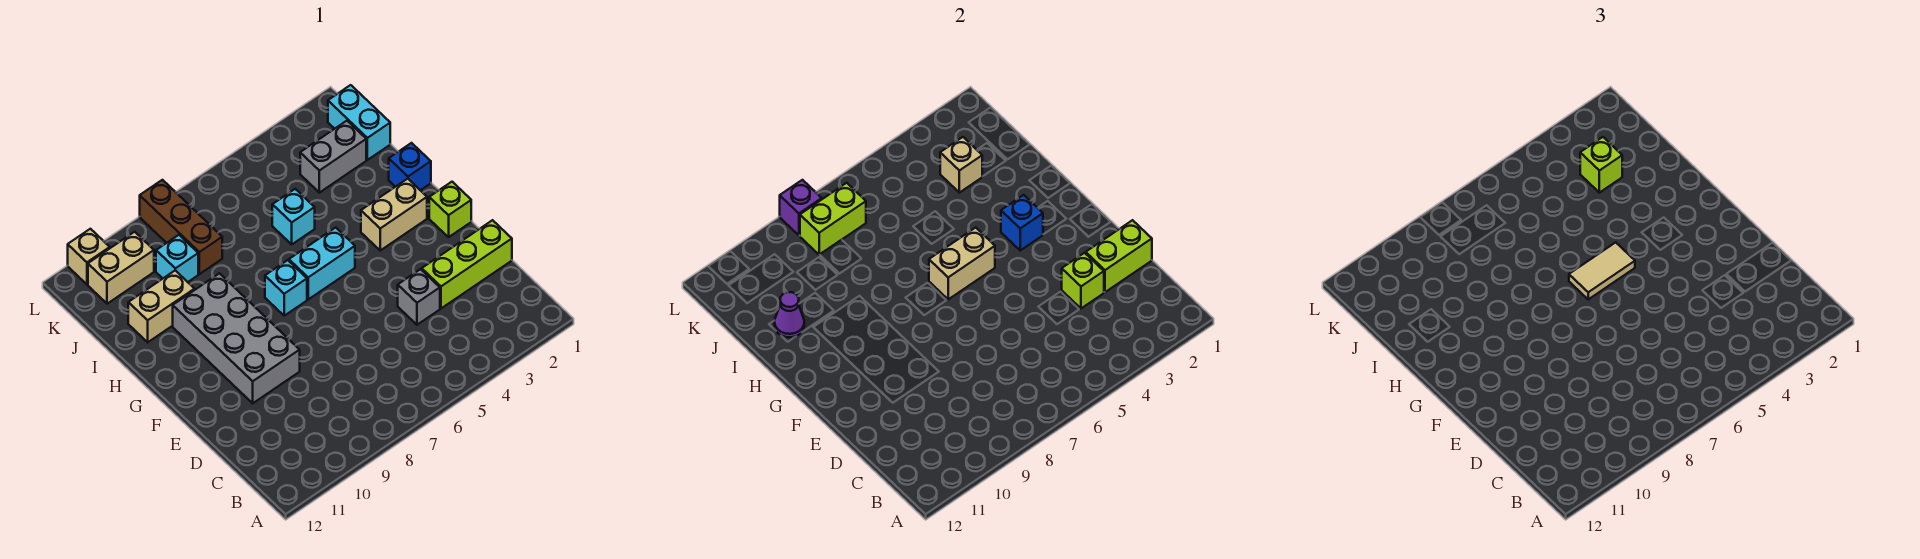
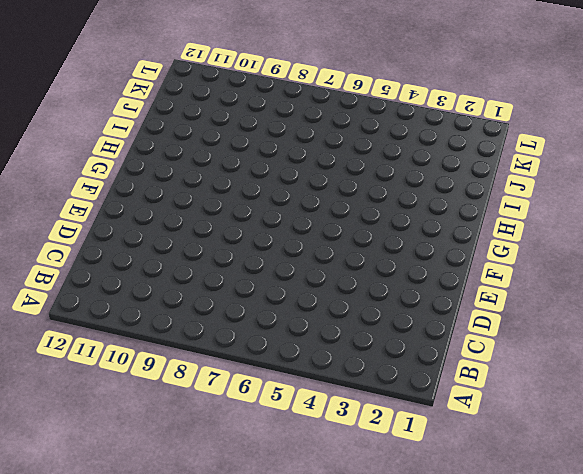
none -> lime brick D1:D3 level 1
none -> grey brick D4 level 1
none -> grey brick E9:H10 level 1

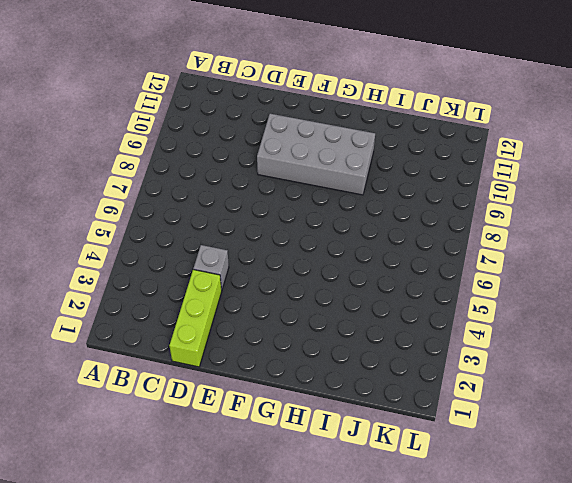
none -> lime brick F1 level 1
none -> tan brick G2:G3 level 1
none -> cyan brick G5:G6 level 1

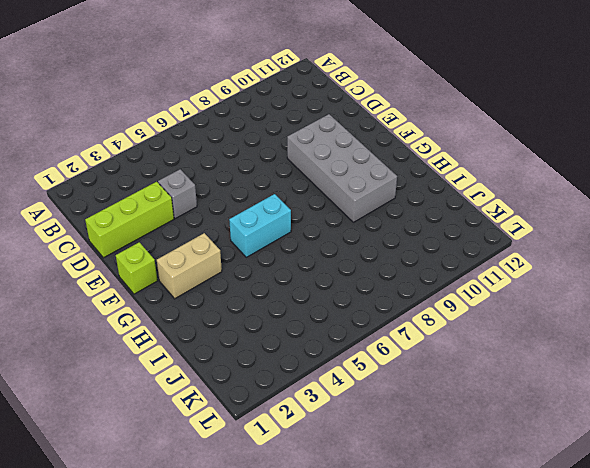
none -> cyan brick G7 level 1
none -> blue brick H1 level 1
none -> cyan brick I5 level 1

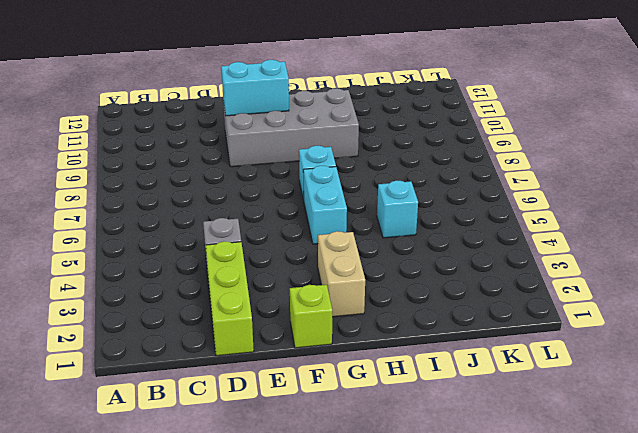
cyan brick E10:F10 level 2 -> cyan brick J1:K1 level 1
none -> blue brick H1 level 1
none -> tan brick I10:I11 level 1
none -> grey brick J2:J3 level 1

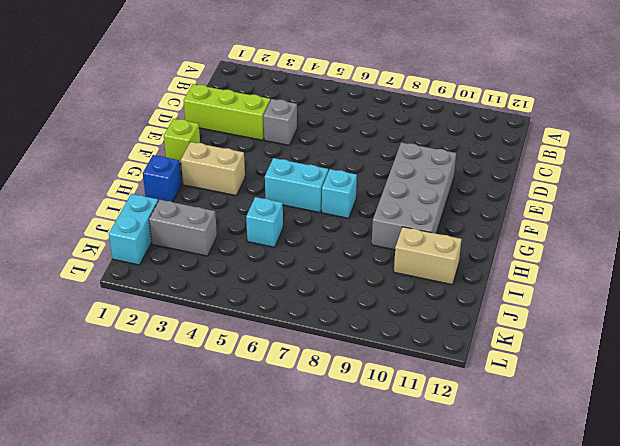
none -> brown brick J8:L8 level 1
none -> cyan brick J9 level 1
none -> tan brick K10:K11 level 1

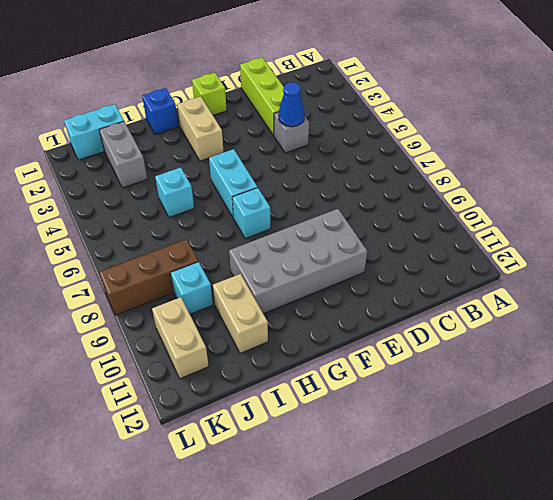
blue cone D4 level 2 -> none
none -> tan brick L11 level 1
none -> lime brick D1:D2 level 2
none -> lime brick D3 level 2

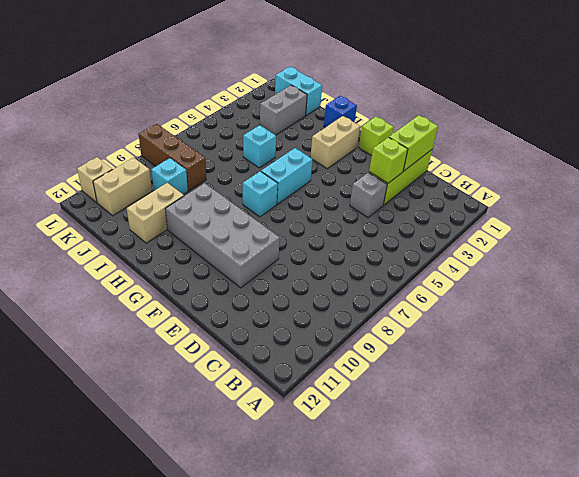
none -> blue brick G3 level 2
none -> tan brick G5:G6 level 2
none -> purple cone I11 level 2

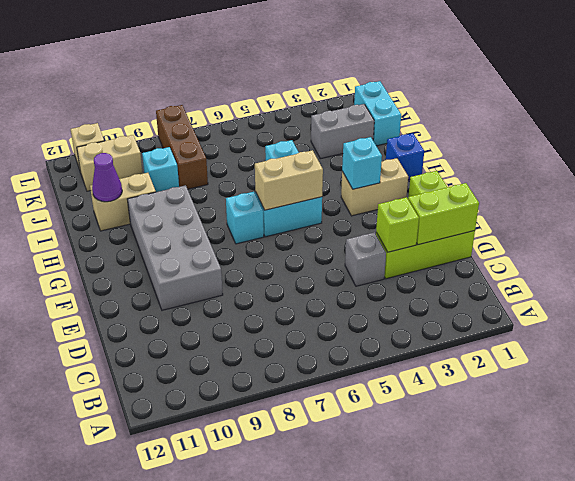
cyan brick G3 level 2 -> blue brick G3 level 2
none -> tan brick J3 level 2
none -> lime brick K7:K8 level 2
none -> purple brick L8 level 2

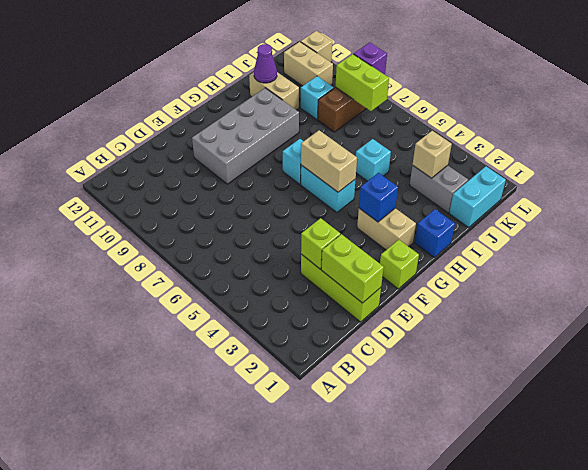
none -> grey brick D4 level 1
none -> tan tile G5:G6 level 3
none -> lime brick J3 level 3

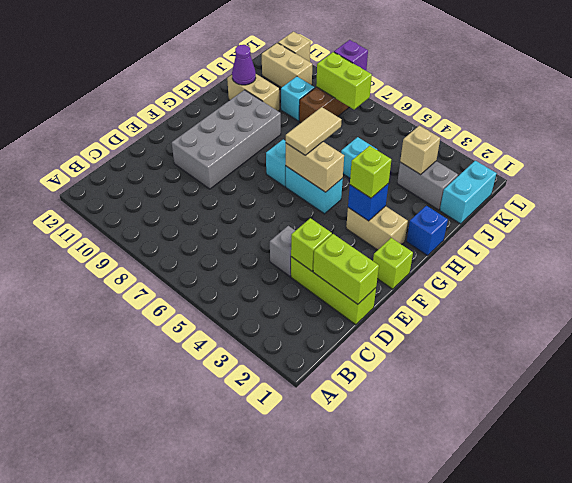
lime brick G3 level 3 -> lime brick J3 level 3
tan tile G6:H6 level 3 -> tan tile G5:G6 level 3

